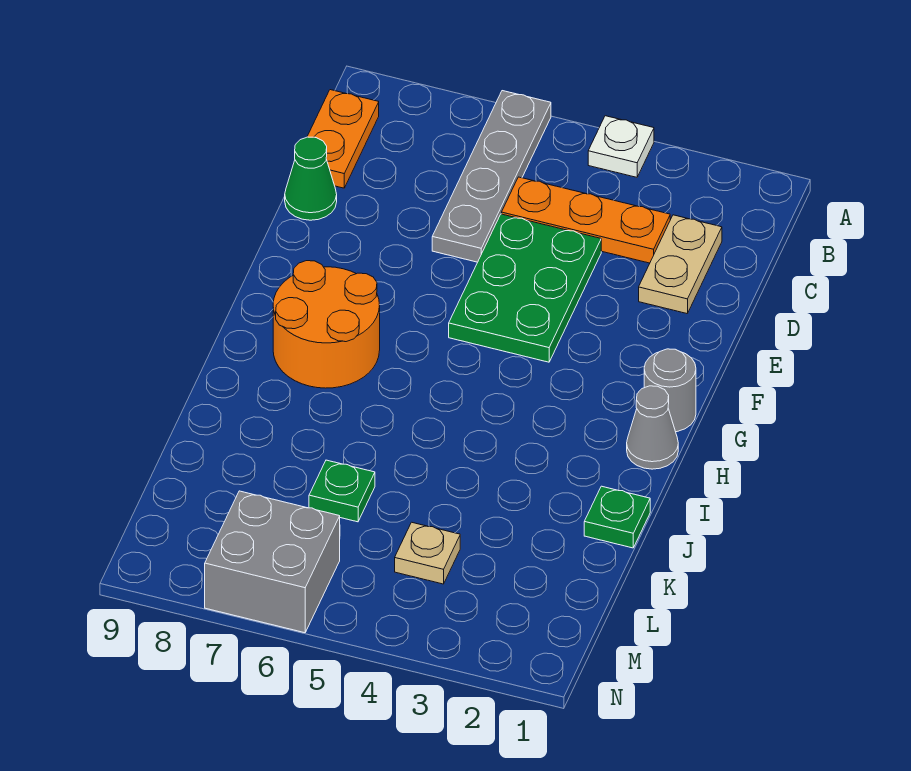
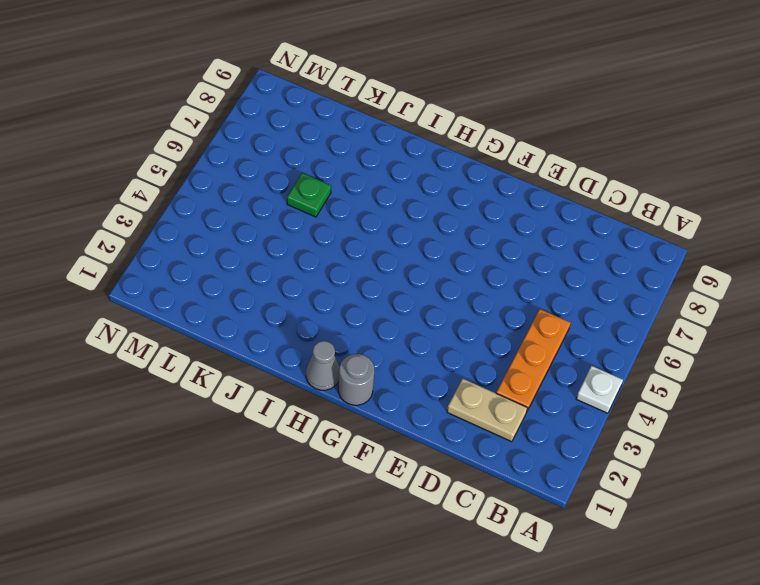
none -> grey plate A6:D6 level 1
none -> orange plate B9:C9 level 1
none -> green plate D4:F5 level 1

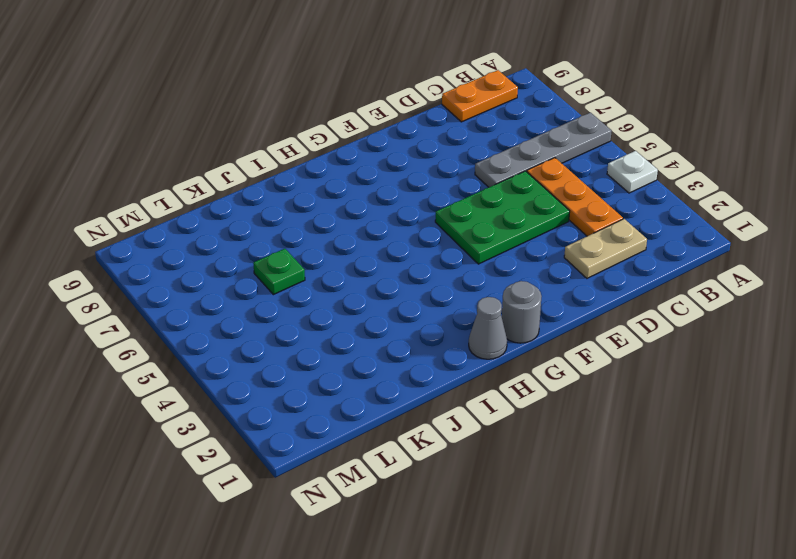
none -> green cone D9 level 1
none -> orange round brick G7:H8 level 1
none -> green plate J1 level 1

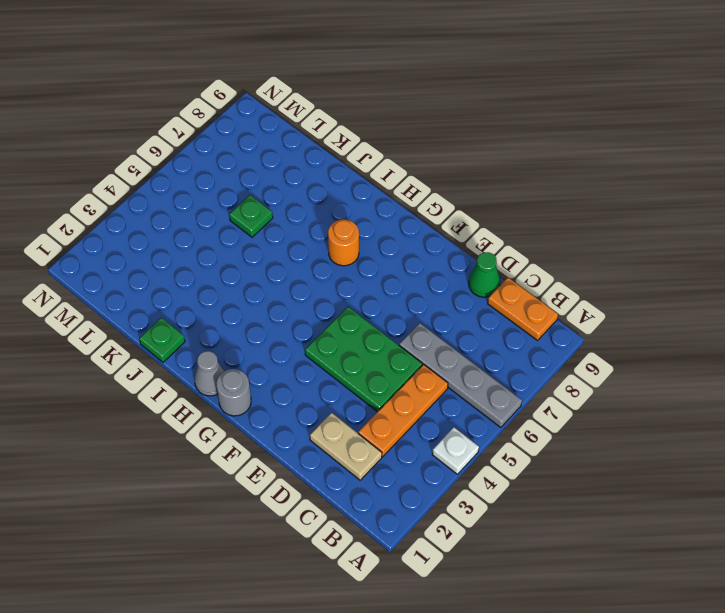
orange round brick H7 level 1 -> orange round brick G7:H8 level 1
none -> tan plate L4 level 1
none -> grey brick M6:N7 level 1

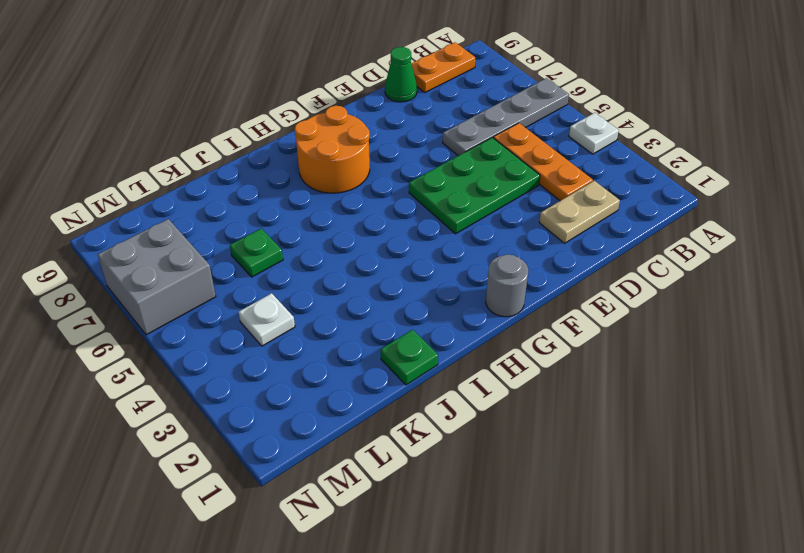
white plate L4 level 1 -> tan plate L4 level 1
none -> grey cone H1 level 1

